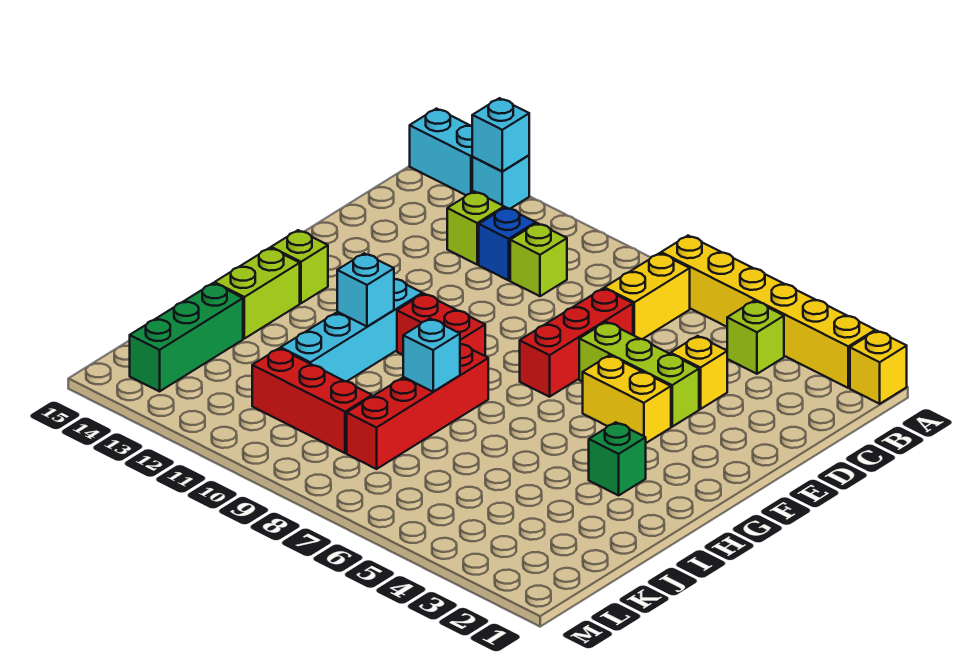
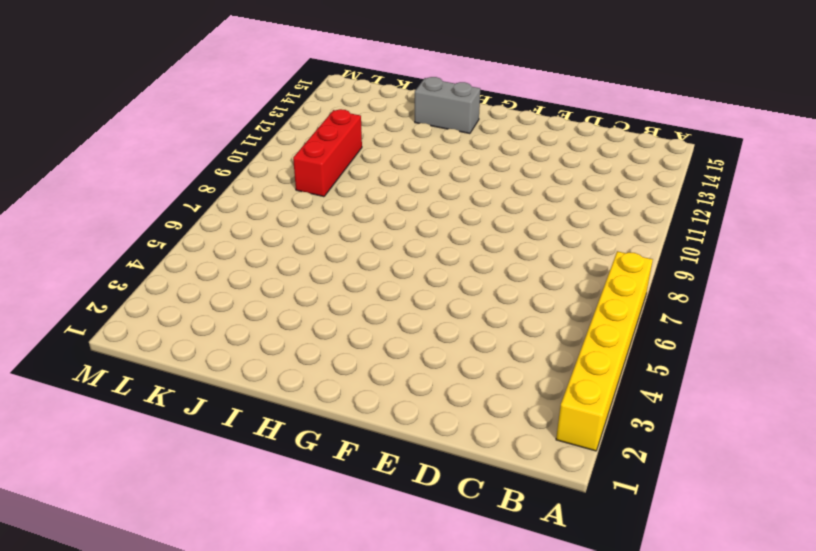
grey brick H14:I14 level 1 -> lime brick H14:I14 level 1
none -> yellow brick A1 level 1
none -> cyan brick A13 level 1
none -> cyan brick A14:A15 level 1

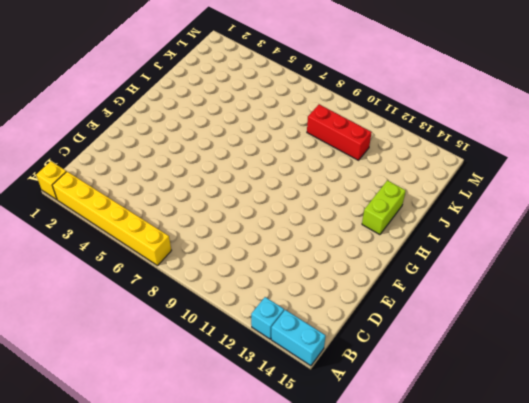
none -> lime brick B4 level 1
none -> yellow brick B7:C7 level 1
none -> lime brick C10 level 1

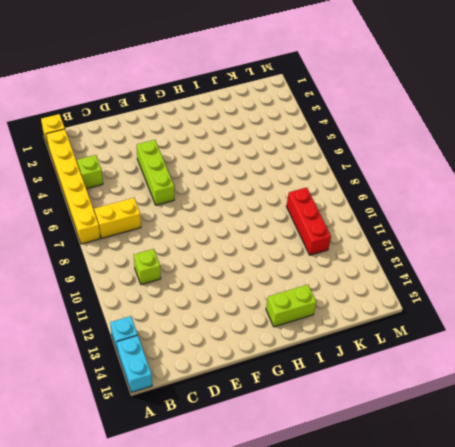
none -> blue brick C11 level 1
none -> lime brick C12 level 1
none -> yellow brick D4 level 1

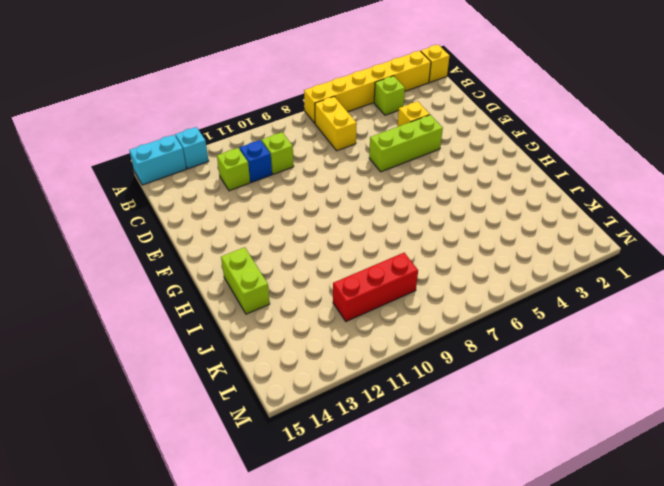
none -> red brick D7:F7 level 1
none -> yellow brick F4:F5 level 1
none -> red brick G9:G10 level 1

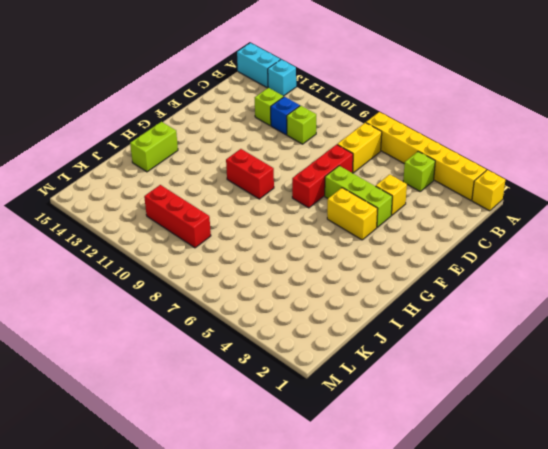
none -> cyan brick G11:J11 level 1
none -> lime brick G14 level 1
none -> green brick H3 level 1

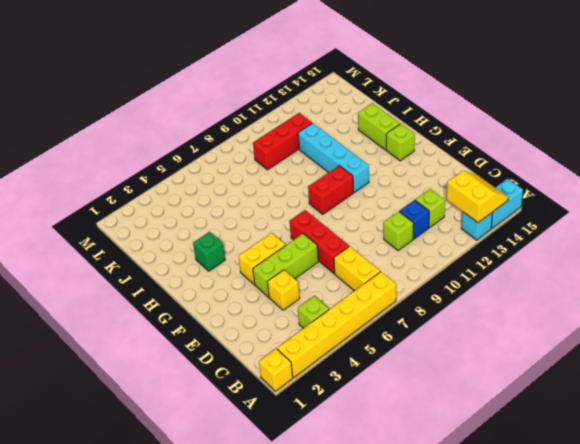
yellow slope A13:B14 level 2 top 13 -> cyan brick A13 level 2
none -> red brick H8:K8 level 1
none -> green brick J14:L14 level 1
none -> cyan brick H11 level 2

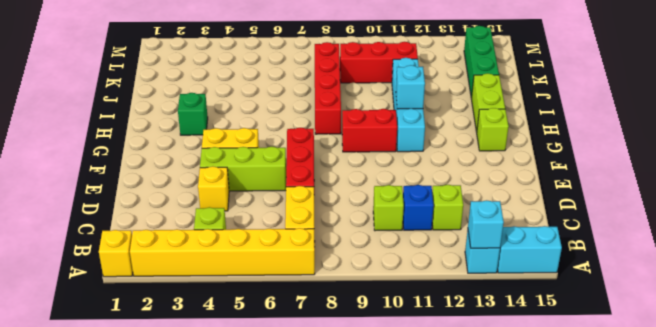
none -> cyan brick I8 level 2

